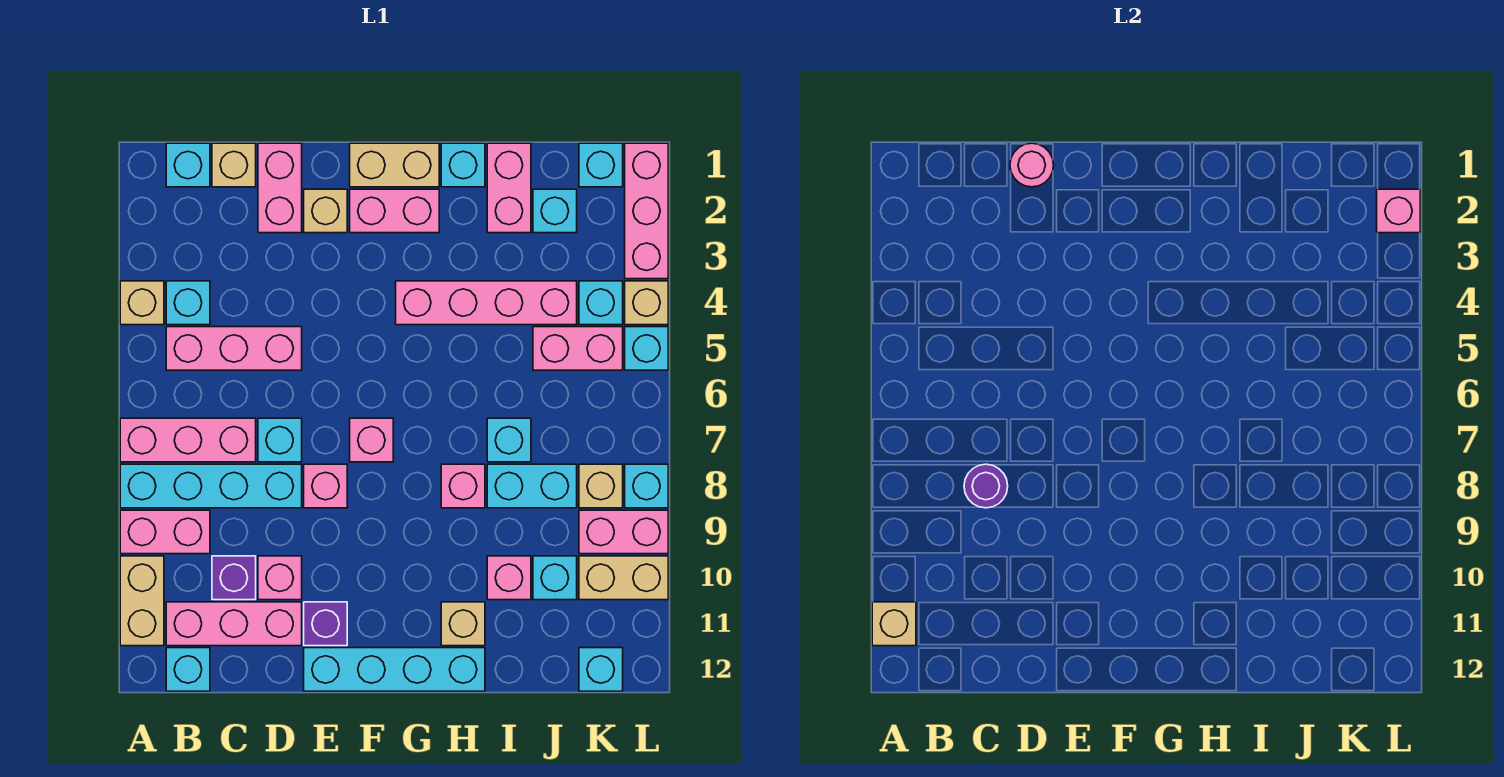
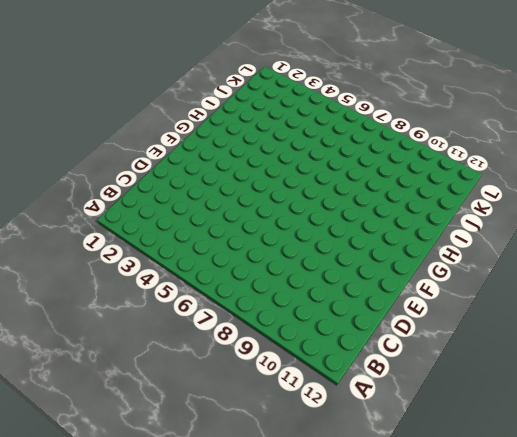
none -> tan brick A4 level 1
none -> pink brick A7:C7 level 1
none -> cyan brick A8:D8 level 1
none -> pink brick A9:B9 level 1

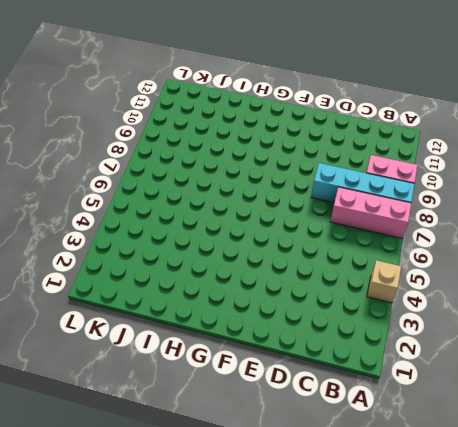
none -> tan brick A10:A11 level 1
none -> cyan brick B1 level 1
none -> cyan brick B4 level 1
none -> pink brick B5:D5 level 1

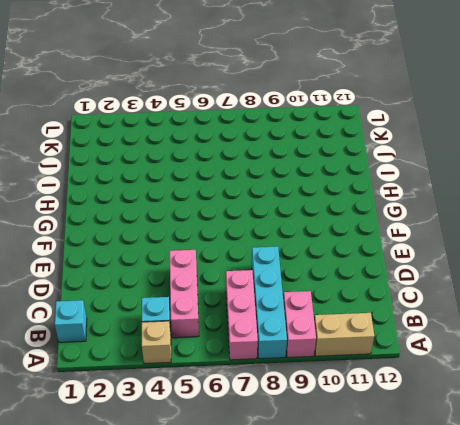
none -> pink brick B11:D11 level 1
none -> cyan brick B12 level 1
none -> tan brick C1 level 1
none -> purple brick C10 level 1

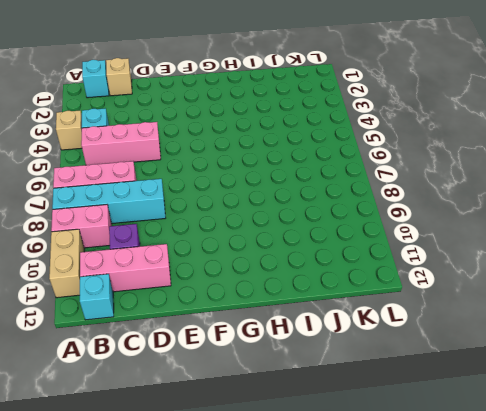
none -> pink brick D1:D2 level 1
none -> cyan brick D7 level 1
none -> pink brick D10 level 1
none -> tan brick E2 level 1

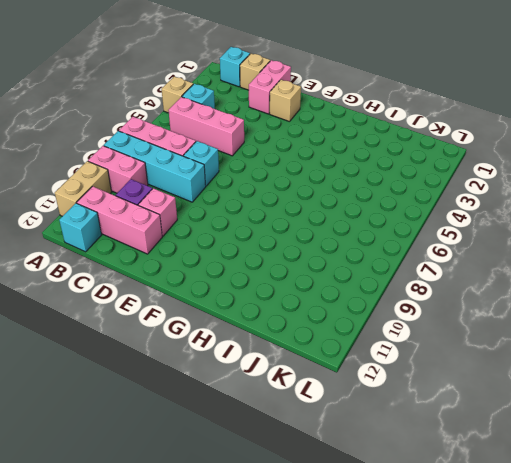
none -> pink brick E8 level 1
none -> purple brick E11 level 1
none -> cyan brick E12:H12 level 1
none -> tan brick F1:G1 level 1

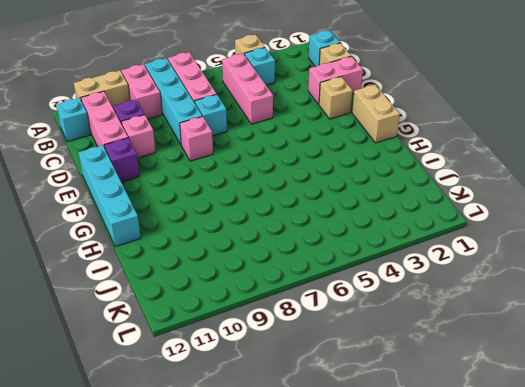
none -> pink brick F2:G2 level 1
none -> pink brick F7 level 1
none -> pink brick G4:J4 level 1
none -> cyan brick H1 level 1

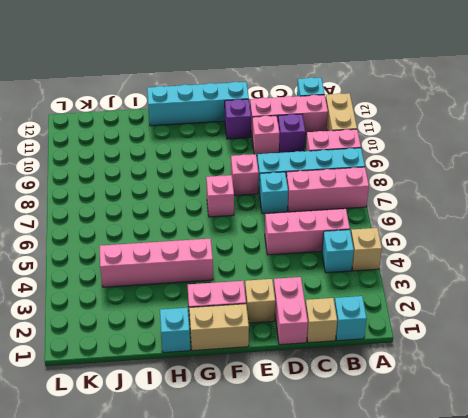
none -> pink brick H8 level 1
none -> tan brick H11 level 1
none -> pink brick I1:I2 level 1
none -> cyan brick I7 level 1

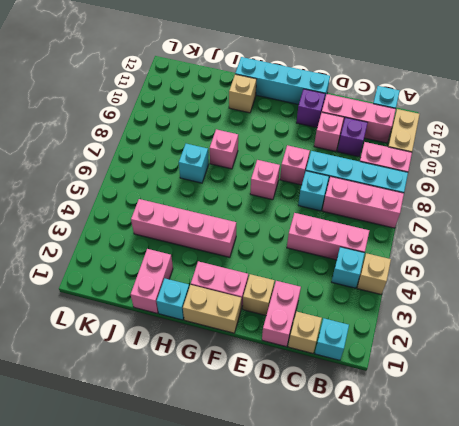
none -> cyan brick I8:J8 level 1
none -> pink brick I10 level 1
none -> cyan brick J2 level 1
none -> pink brick J5:K5 level 1

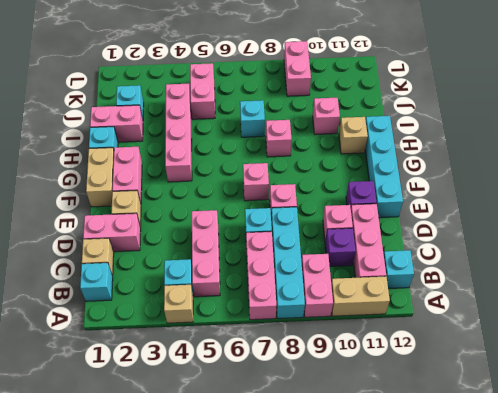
none -> cyan brick I8:J8 level 1
none -> cyan brick J10 level 1
none -> cyan brick K1 level 1
none -> cyan brick K4 level 1

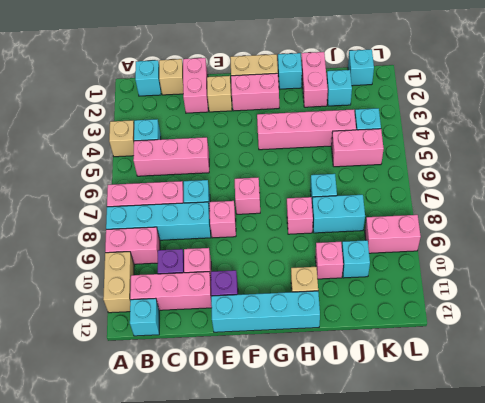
none -> tan brick K8 level 1
none -> tan brick K10:L10 level 1
none -> cyan brick K12 level 1
none -> pink brick L1:L3 level 1

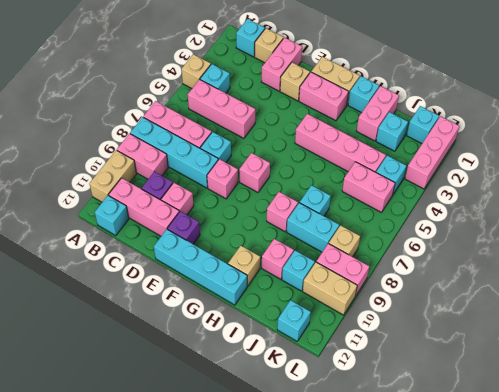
none -> tan brick L4 level 1
none -> cyan brick L5 level 1
none -> cyan brick L8 level 1
none -> tan brick A11 level 2

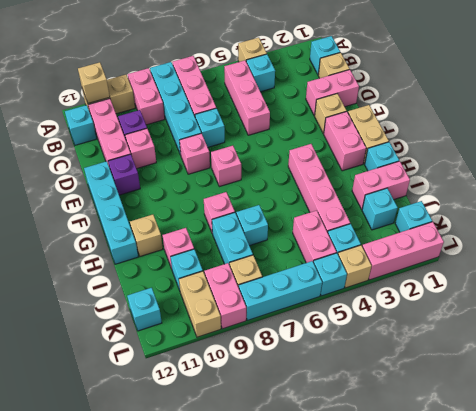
cyan brick L6:L8 level 1 -> cyan brick L8 level 1
none -> purple round brick C8 level 2
none -> pink round brick D1 level 2
none -> pink brick L2 level 2

